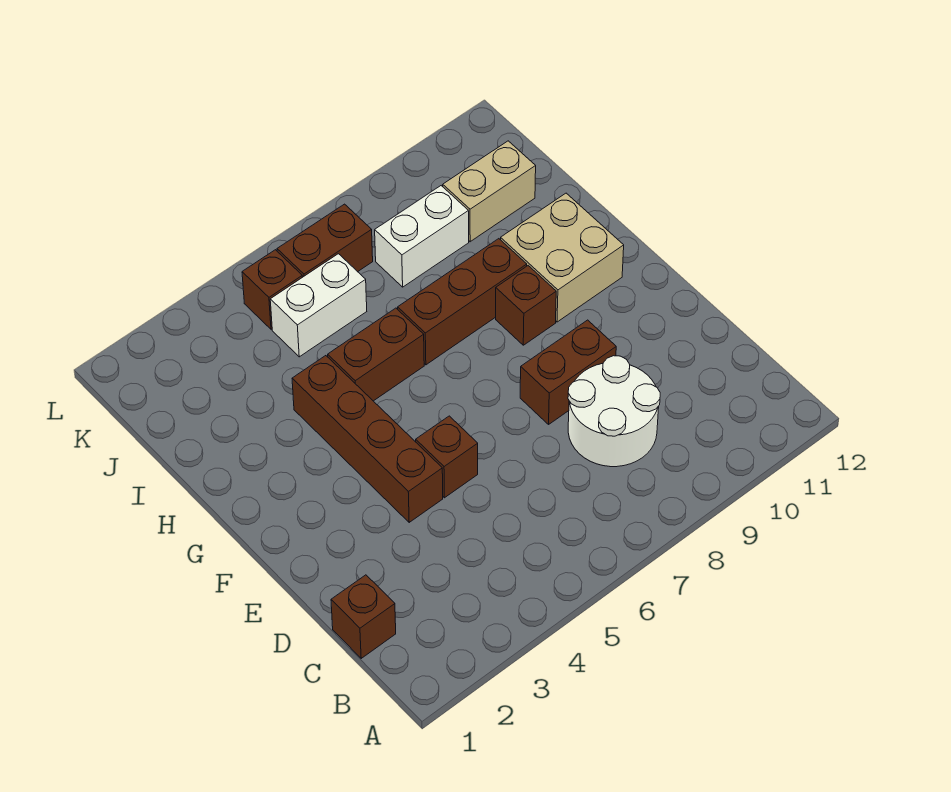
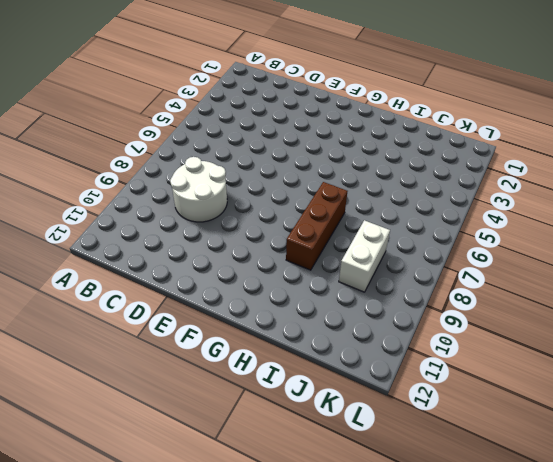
none -> brown brick C1 level 1
none -> brown brick E4:H4 level 1
none -> brown brick E5 level 1

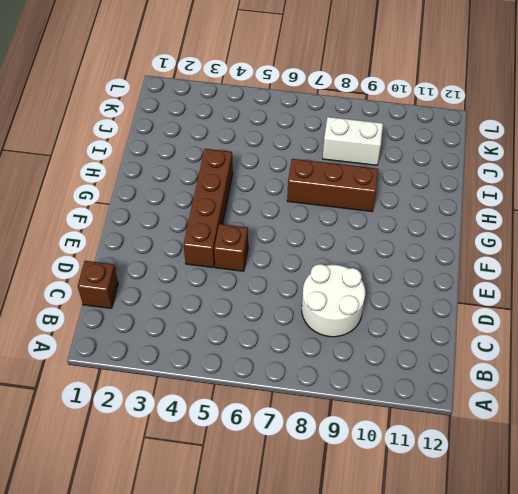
none -> brown brick E8:E9 level 1
none -> brown brick G9 level 1
none -> tan brick G10:H11 level 1

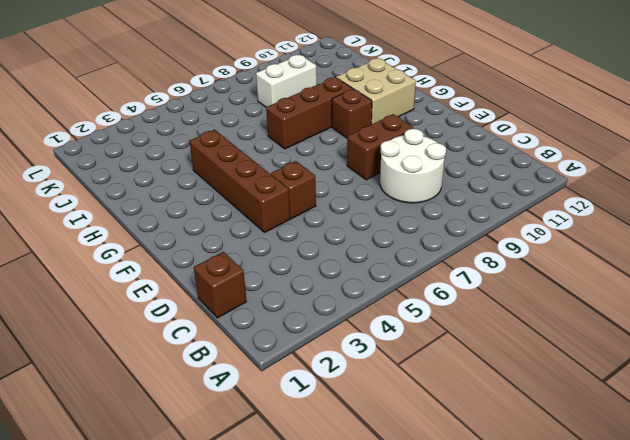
none -> brown brick H5:H6 level 1
none -> white brick J5:J6 level 1
none -> tan brick J10:J11 level 1

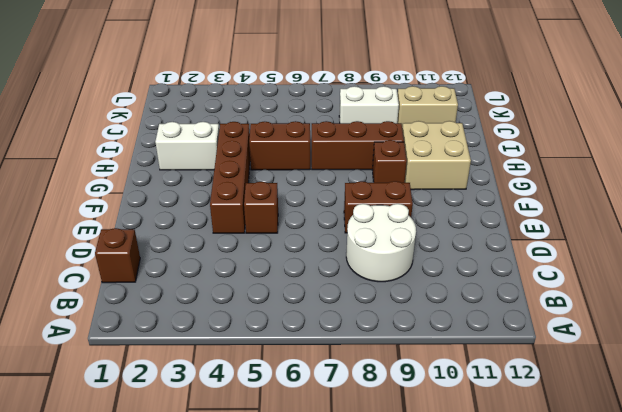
white brick H2:H3 level 1 -> white brick J5:J6 level 1
none -> brown brick K5 level 1
none -> brown brick K6:K7 level 1

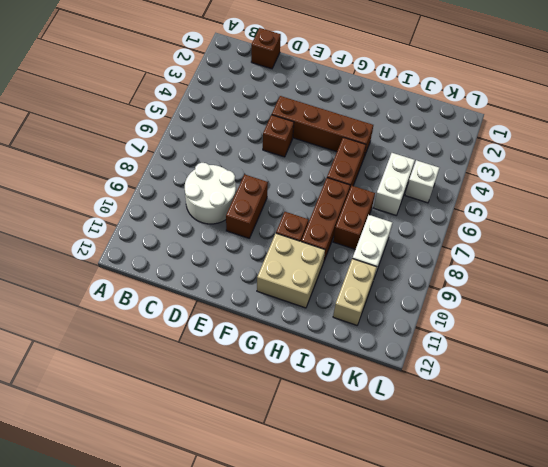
brown brick I7:I8 level 1 -> brown brick K6:K7 level 1
white brick K5 level 1 -> brown brick K5 level 1

